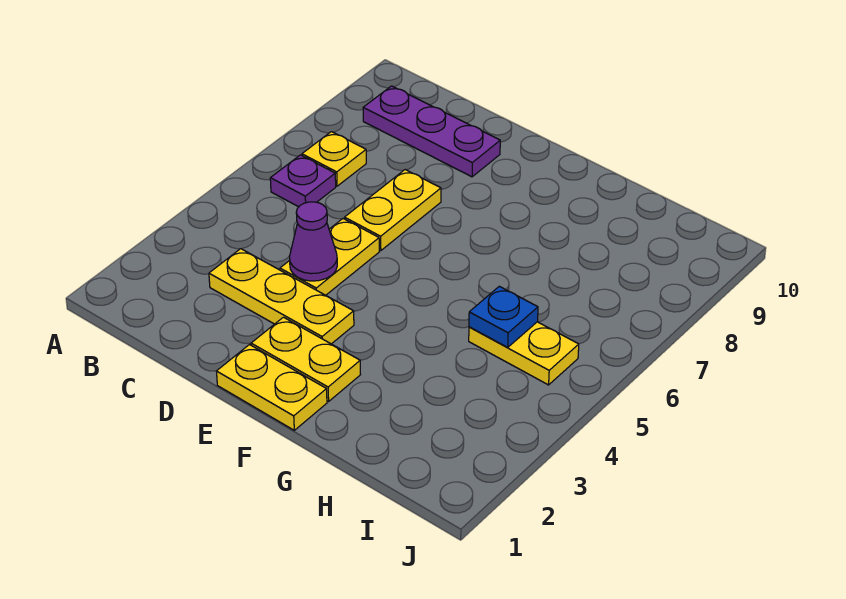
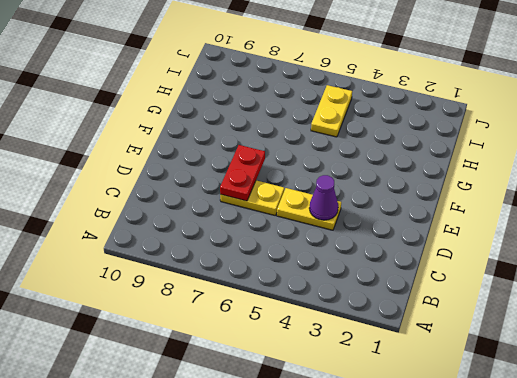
red plate D7:E7 level 2 -> none
none -> purple plate B6 level 1
none -> yellow plate B7 level 1

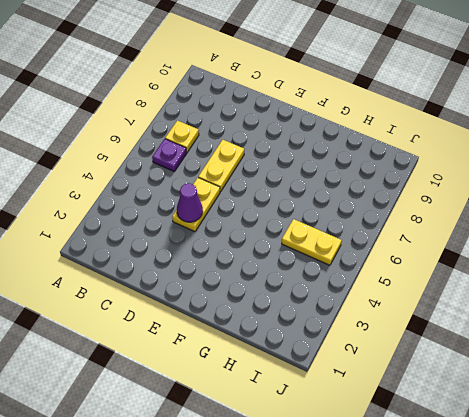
none -> purple plate B9:D9 level 1
none -> yellow plate C3:E3 level 1

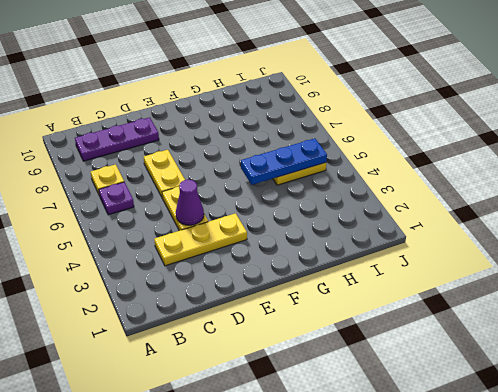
blue plate G5:I5 level 2 -> blue plate H5 level 2
none -> yellow plate E1:F1 level 1
none -> yellow plate E2:F2 level 1

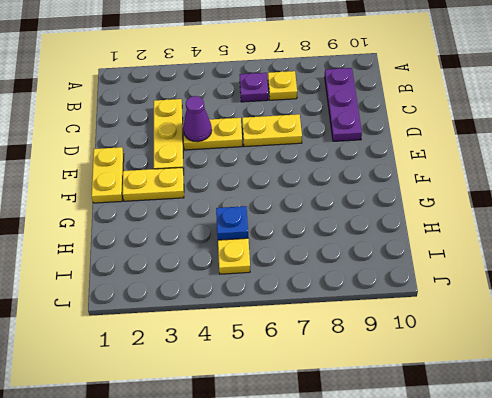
yellow plate F2:F3 level 1 -> yellow plate E2:F2 level 1

